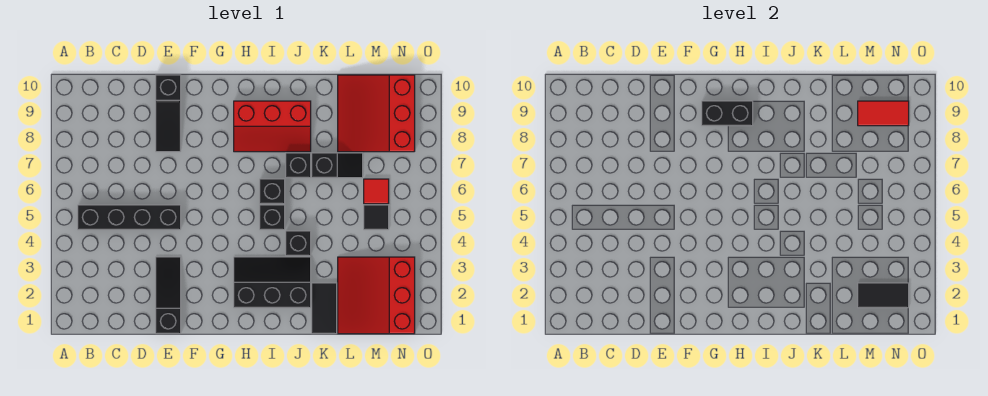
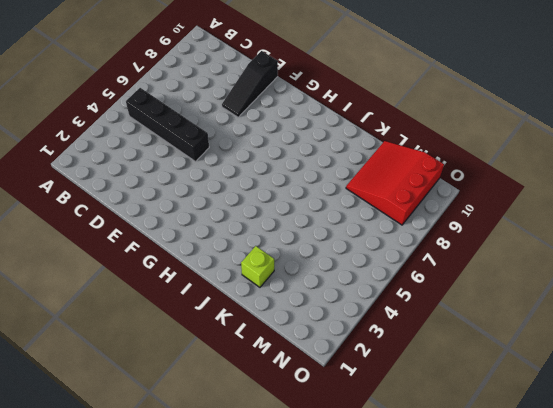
lime brick K2 level 1 -> black tile K1:K2 level 1
none -> black slope E1:E3 level 1 top 1
none -> black slope H2:J3 level 1 top 2
none -> red slope H8:J9 level 1 top 9

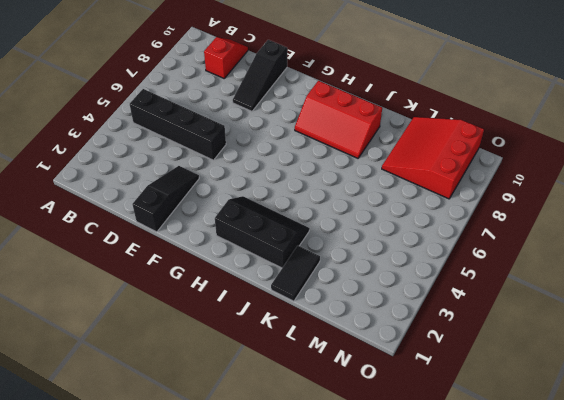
red slope C9:C10 level 1 top 9 -> none
none -> black brick I5 level 1
none -> black brick I6 level 1
none -> black brick J4 level 1

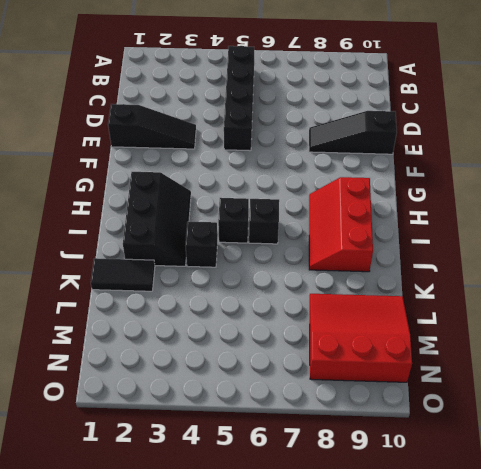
none -> black brick J7 level 1
none -> black slope K7:L7 level 1 top K
none -> red slope L1:N3 level 1 top N

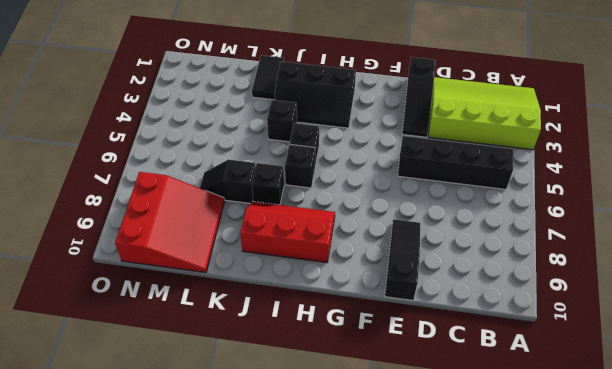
lime slope A1:D3 level 1 top 3 -> none
none -> red slope L1:N3 level 1 top N
none -> black tile M5 level 1
none -> red tile M6 level 1

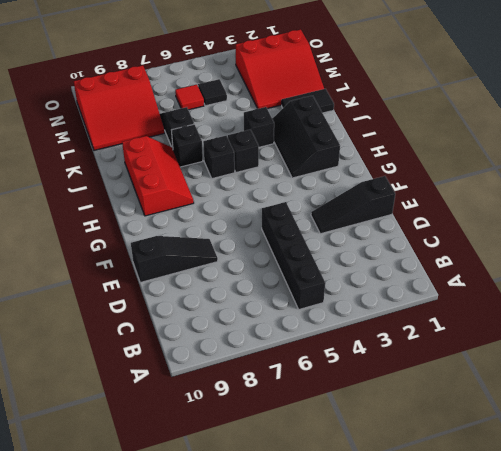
none -> black brick G9:H9 level 2
none -> black tile M2:N2 level 2
none -> red tile M9:N9 level 2

